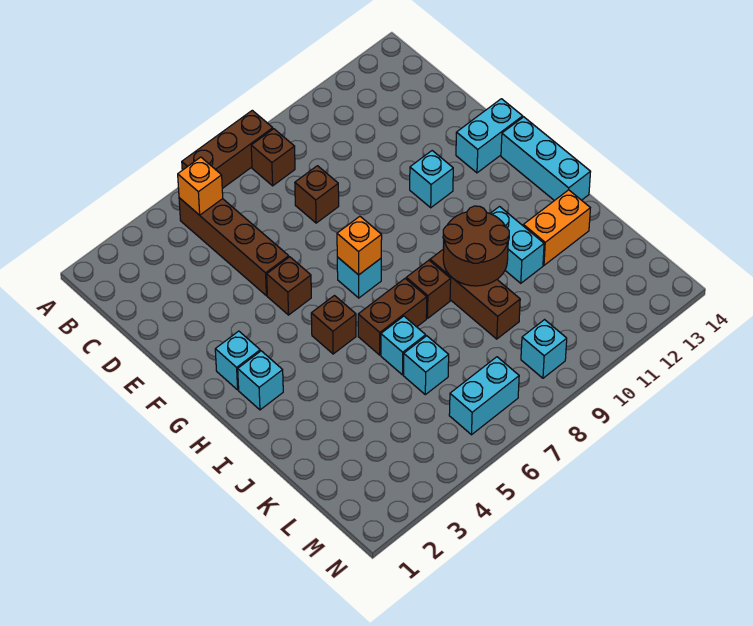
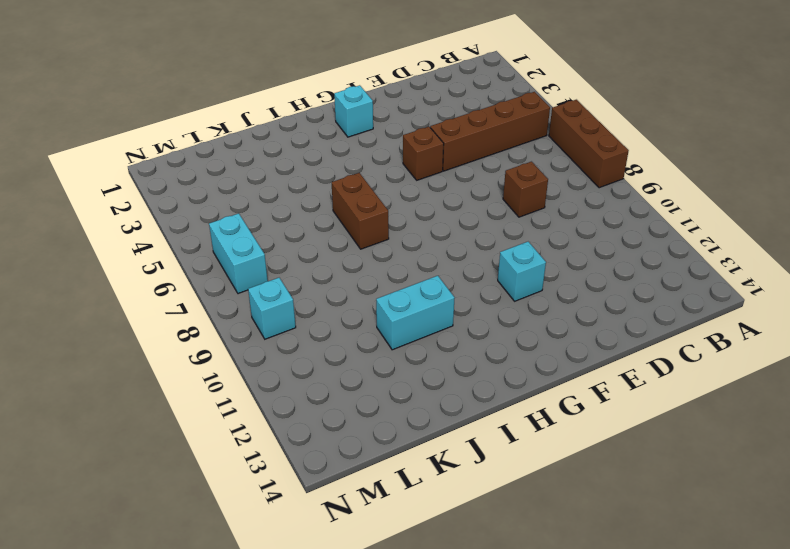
none -> brown brick B8 level 1
none -> cyan brick F13:F14 level 1
none -> cyan brick G7 level 1

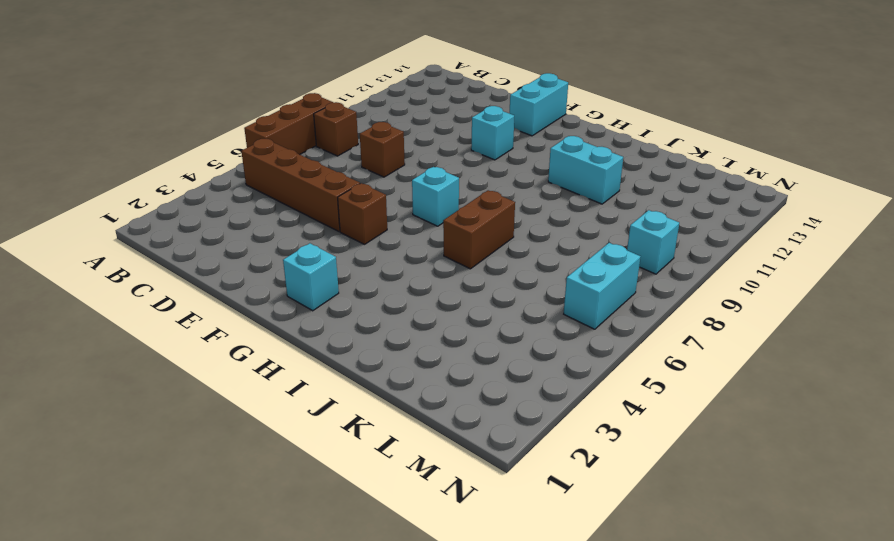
none -> cyan brick G14:I14 level 1
none -> cyan brick H2 level 1
none -> brown brick H5 level 1

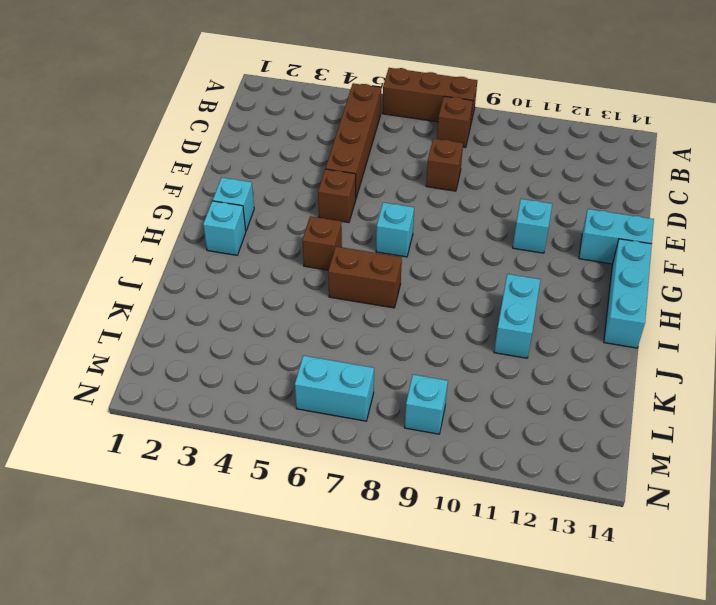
none -> brown brick I8 level 1
none -> brown brick I9:K9 level 1
none -> cyan brick J6 level 1

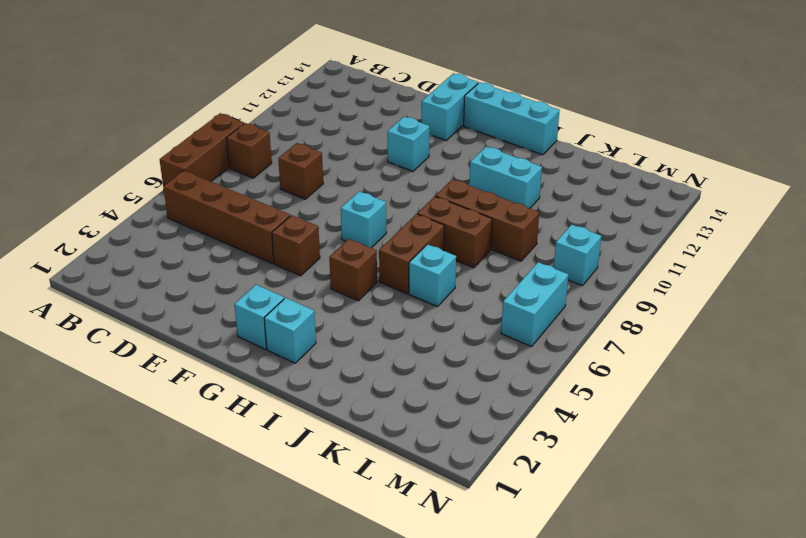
brown brick I8:J8 level 1 -> brown brick I8 level 1
none -> orange brick J12:J13 level 1
none -> cyan brick K6 level 1
none -> orange brick B5 level 2

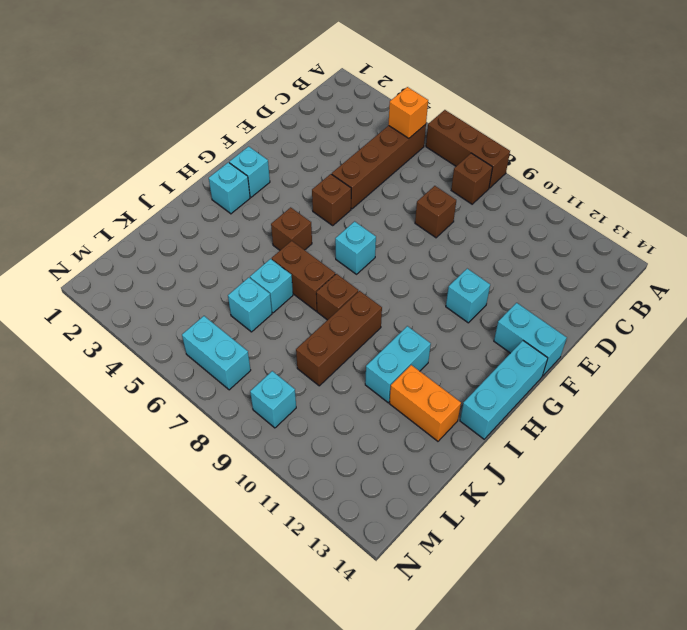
none -> orange brick G7 level 2
none -> brown round brick I9:J10 level 2

